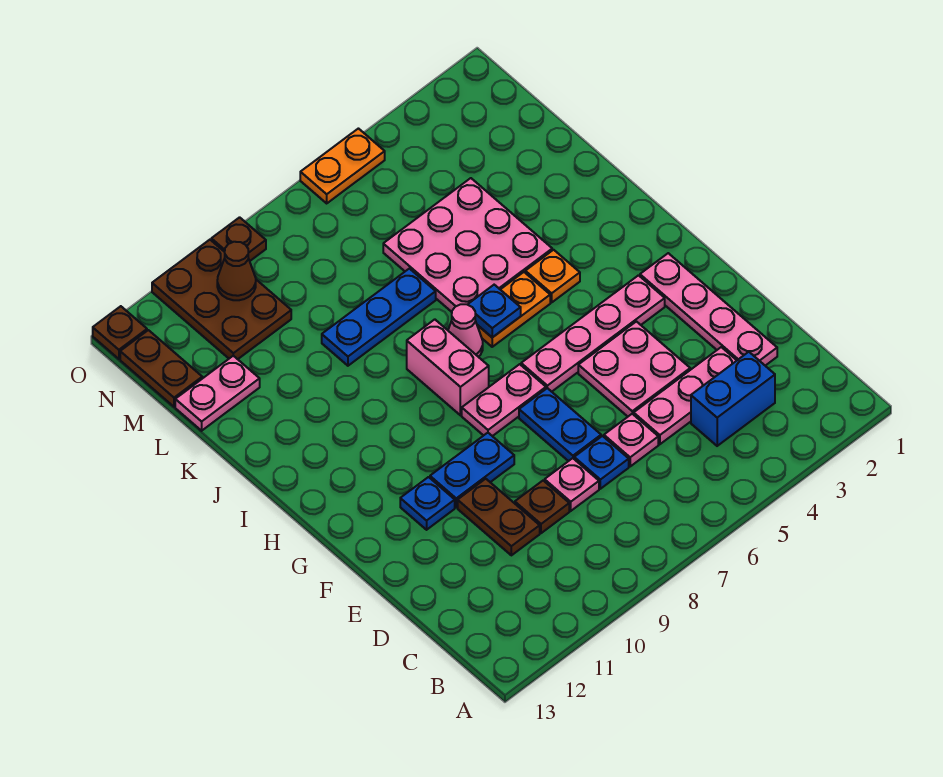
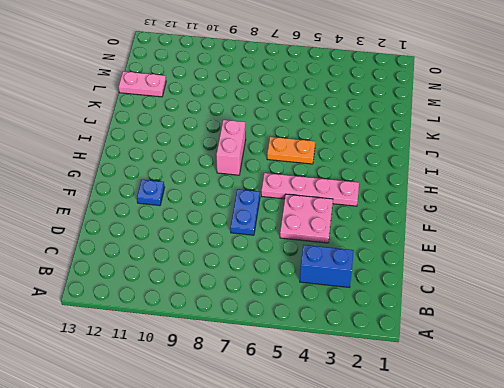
none -> pink plate D2:G2 level 1
none -> pink plate D3:D5 level 1
none -> pink plate D6 level 1

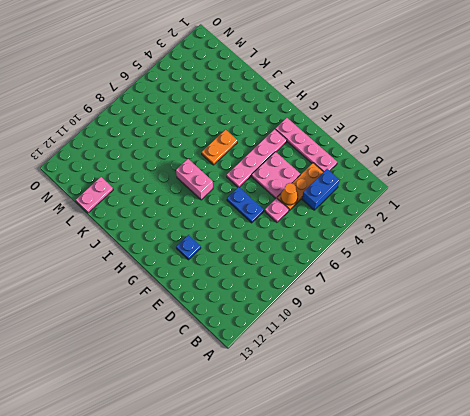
orange plate D3:D5 level 1 -> pink plate D3:D5 level 1
orange cone D5 level 2 -> none
none -> blue plate D7 level 1
none -> pink plate D8 level 1
none -> brown plate D9 level 1

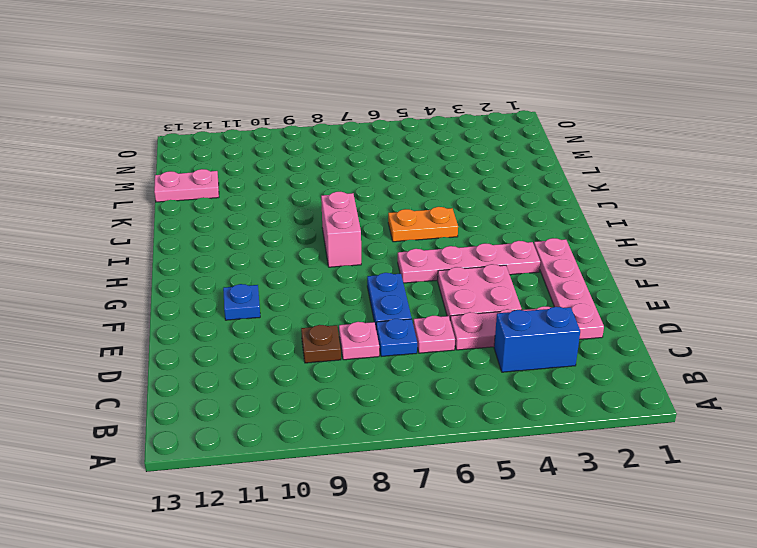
none -> brown plate D10:E10 level 1
none -> blue plate F9:F10 level 1
none -> pink plate G7:G8 level 1

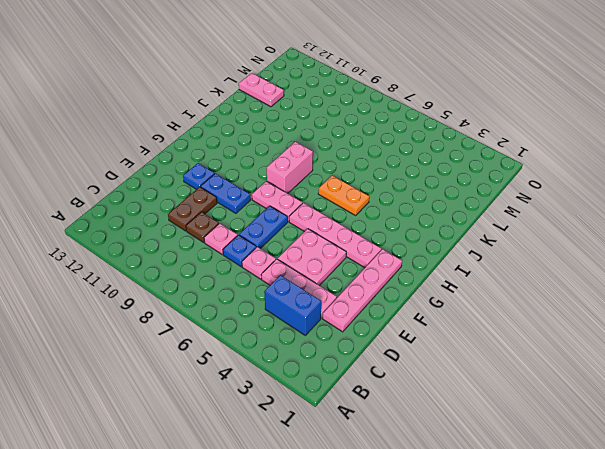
none -> orange plate I4 level 1
none -> pink cone I7 level 1
none -> pink plate J4:L6 level 1

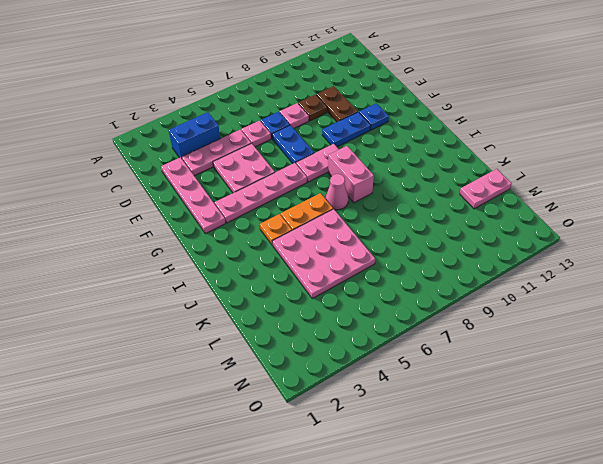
none -> blue plate K7:K9 level 1
none -> brown plate M10:O11 level 1
none -> brown plate M13:N13 level 1

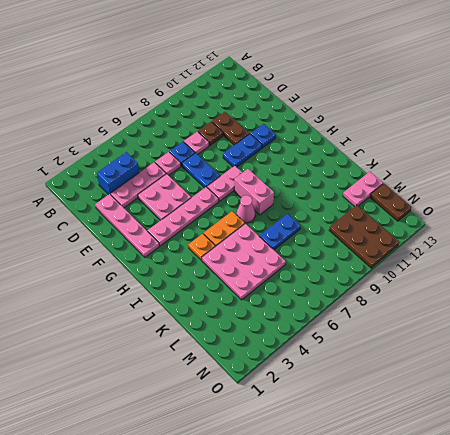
blue plate K7:K8 level 1 -> blue plate K7:K9 level 1
none -> orange plate O5:O6 level 1
none -> brown plate O9 level 1
none -> brown plate O13 level 1

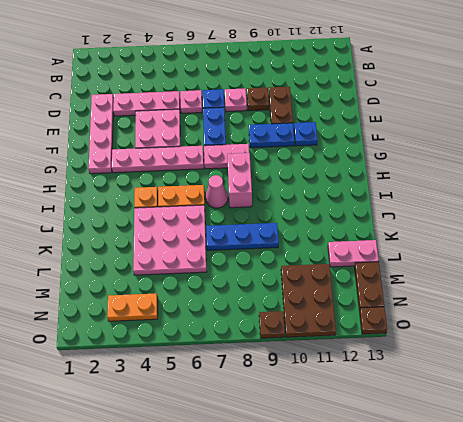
orange plate N3:N4 level 1 -> orange plate O5:O6 level 1
none -> blue brick C3:C4 level 1
none -> blue plate I6 level 2
none -> brown cone N10 level 2

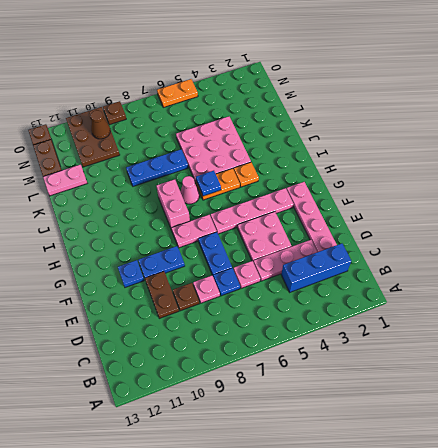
blue brick C2:C4 level 1 -> blue brick C3:C4 level 1

